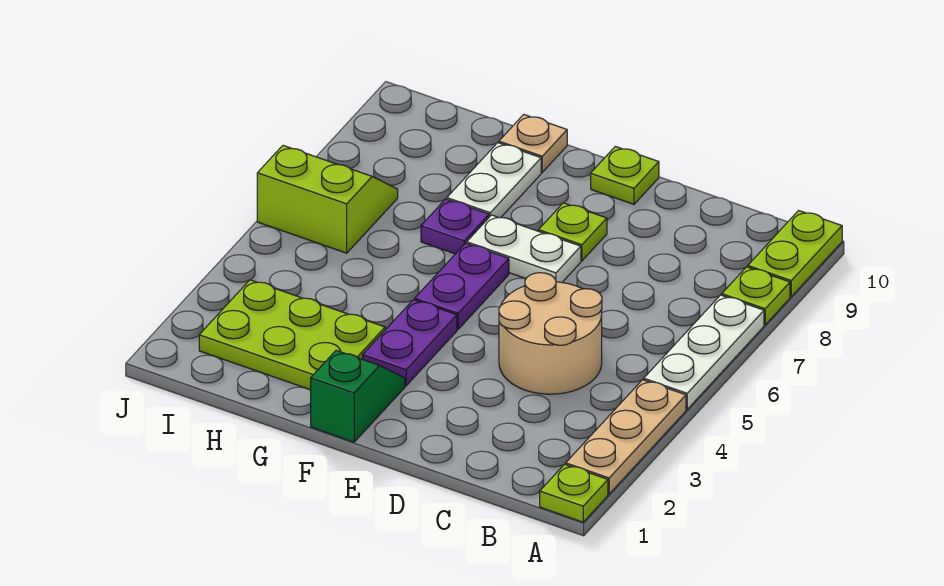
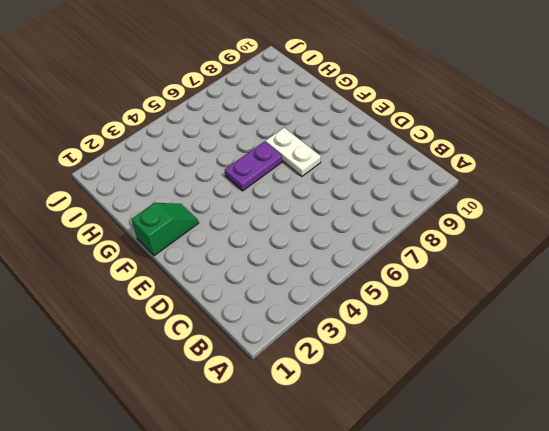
none -> lime plate A1 level 1
none -> tan plate A2:A4 level 1
none -> white plate A5:A7 level 1

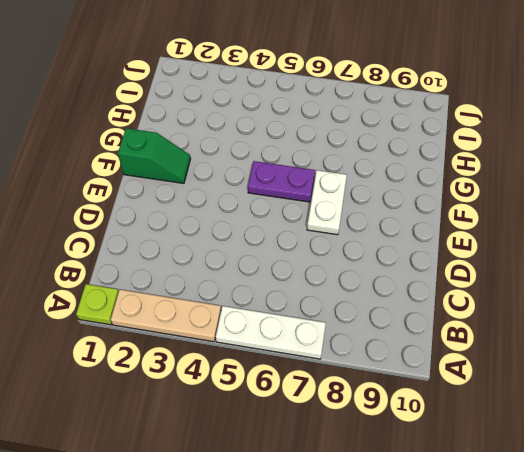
none -> lime plate A8 level 1
none -> lime plate A9:A10 level 1
none -> tan round brick C4:D5 level 1

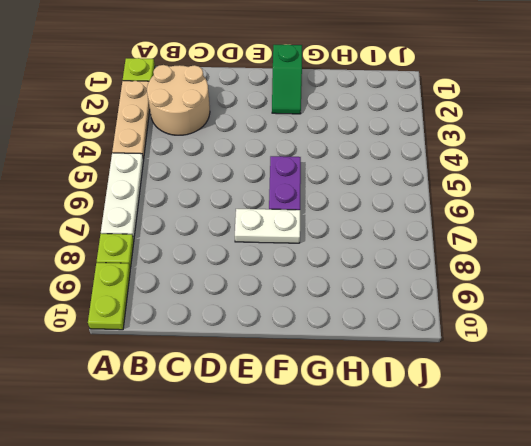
tan round brick B2:C3 level 1 -> tan round brick C4:D5 level 1
none -> lime plate E8 level 1
none -> lime plate E10 level 1
none -> purple plate F3:F4 level 1

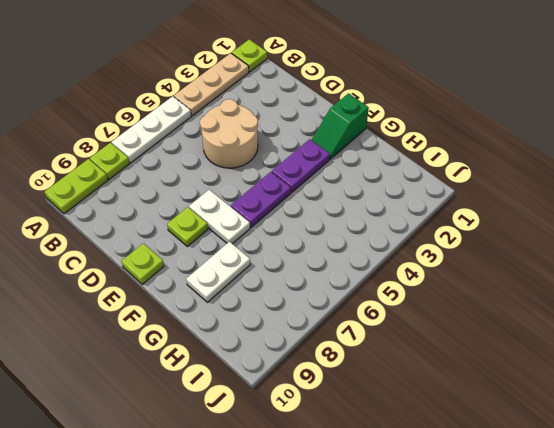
none -> lime plate G2:I3 level 1
none -> purple plate G7 level 1
none -> tan plate G10 level 1

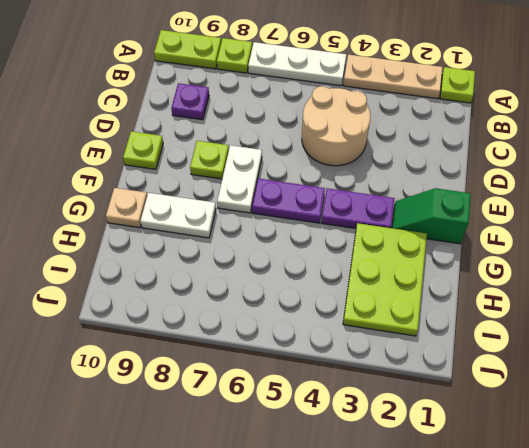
purple plate C9 level 1 -> purple plate G7 level 1
none -> lime slope I6:J7 level 1 top 6

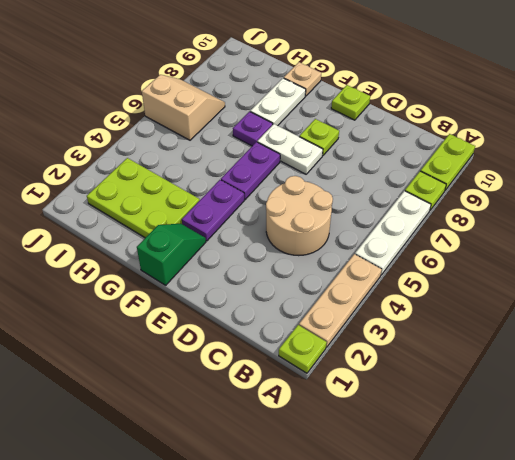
tan slope I6:J7 level 1 top 6 -> lime slope I6:J7 level 1 top 6

